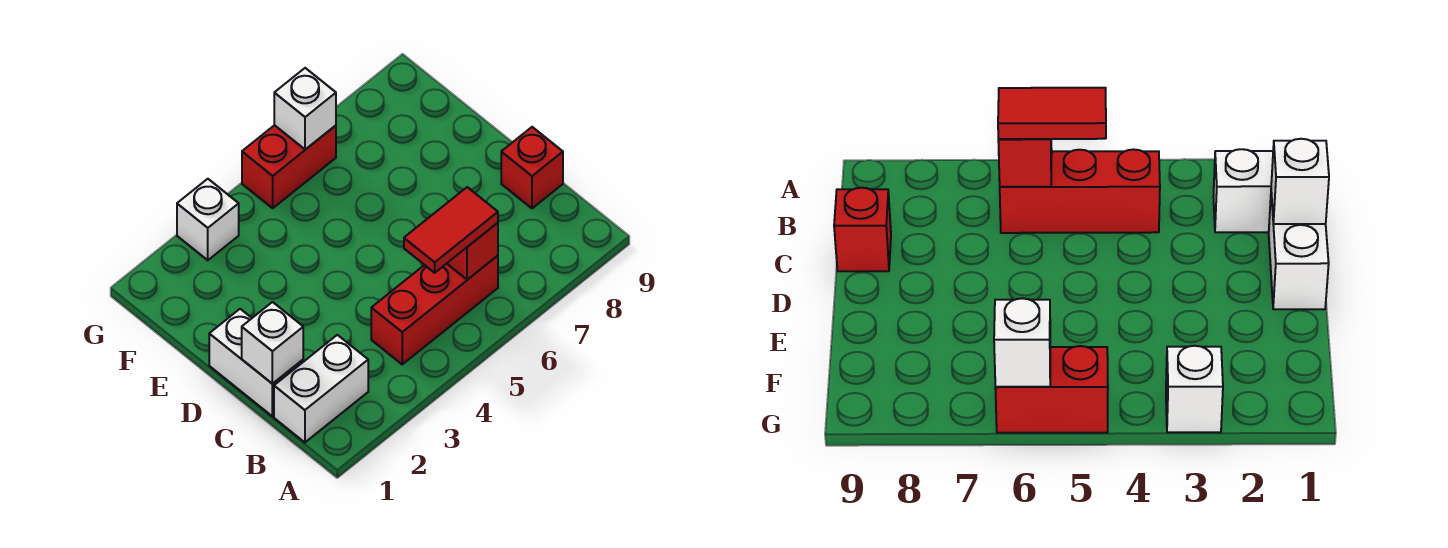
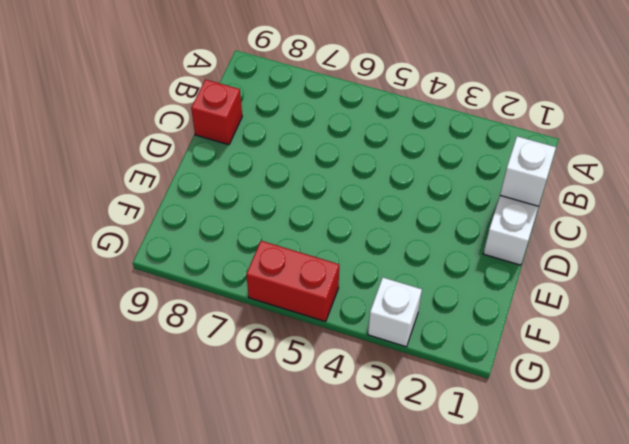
none -> white brick B1:B2 level 1
none -> red brick B4:B6 level 1

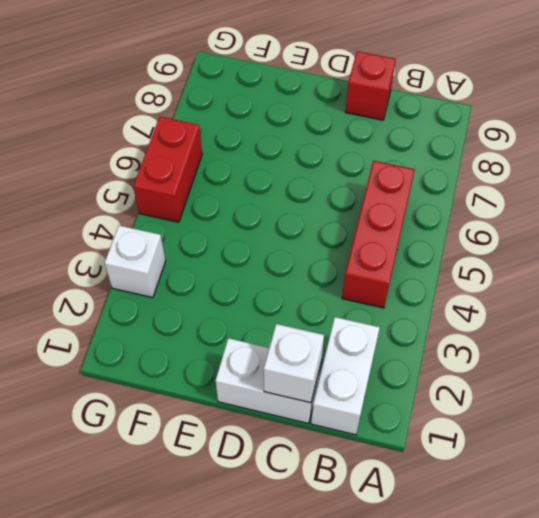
none -> red brick B6 level 2
none -> white brick G6 level 2

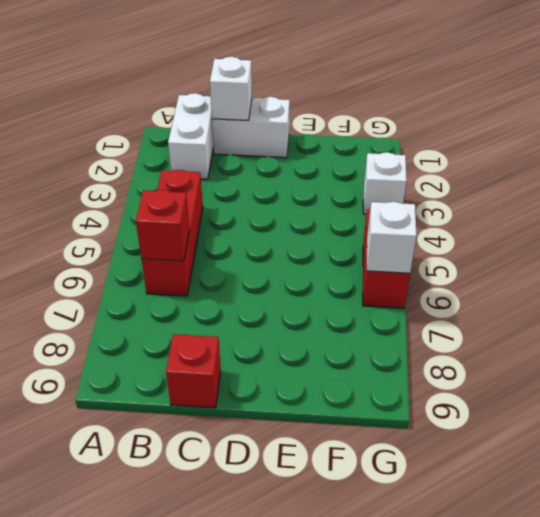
none -> red tile B5:B6 level 3

